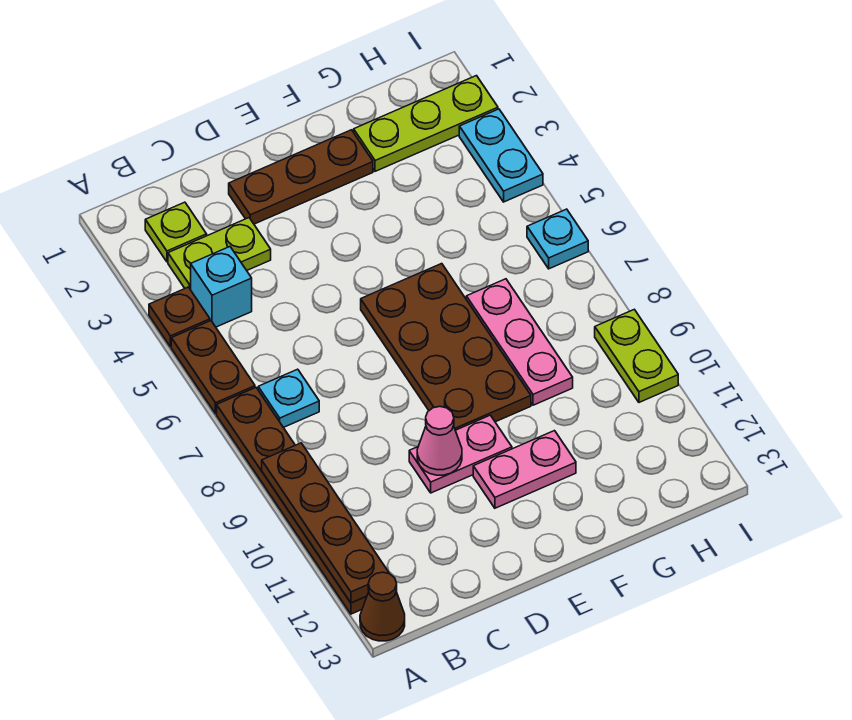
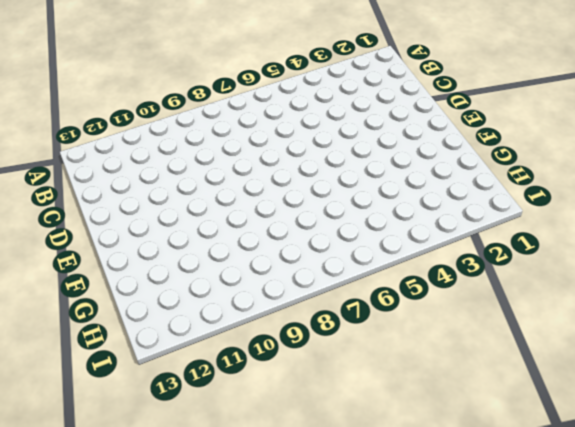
none -> brown plate A4 level 1
none -> brown plate A5:A6 level 1
none -> brown plate A7:A12 level 1

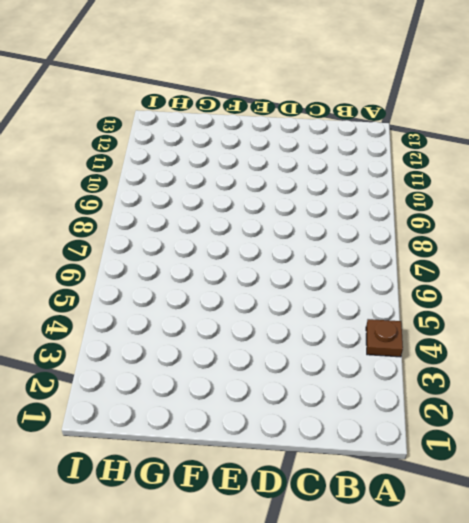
none -> brown plate A5:A6 level 1
none -> brown plate A7:A12 level 1
none -> brown cone A13 level 1

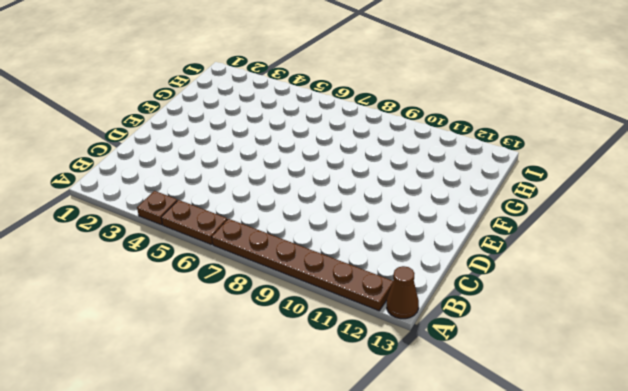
none -> lime plate B2 level 1
none -> lime plate B3:C3 level 1
none -> cyan brick B4 level 1

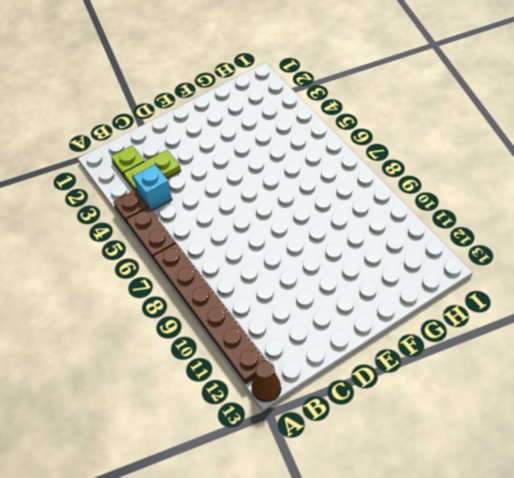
none -> cyan plate B7 level 1
none -> brown plate D2:F2 level 1
none -> pink plate D10:E10 level 1

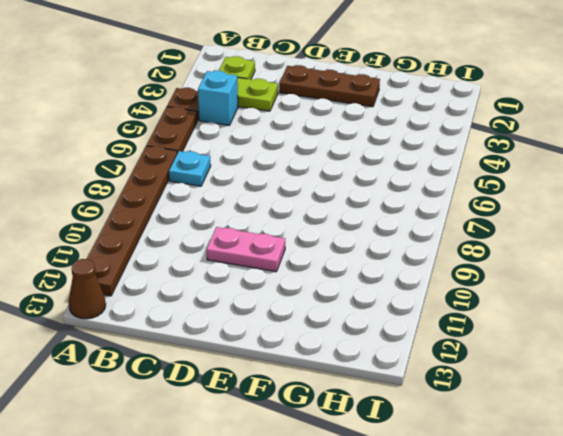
none -> brown plate E6:F9 level 1
none -> pink plate E11:F11 level 1
none -> lime plate G2:I2 level 1

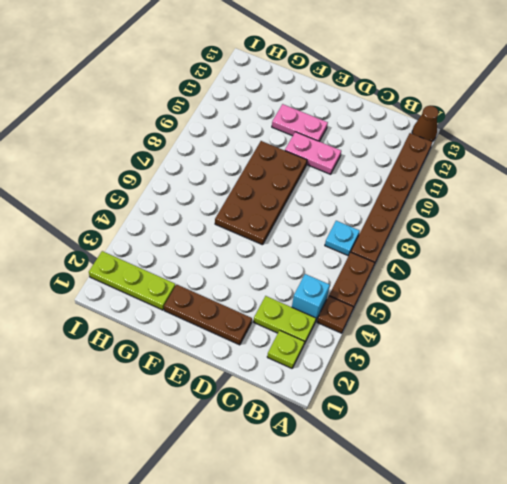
none -> pink plate G7:G9 level 1
none -> cyan plate I3:I4 level 1
none -> cyan plate I6 level 1

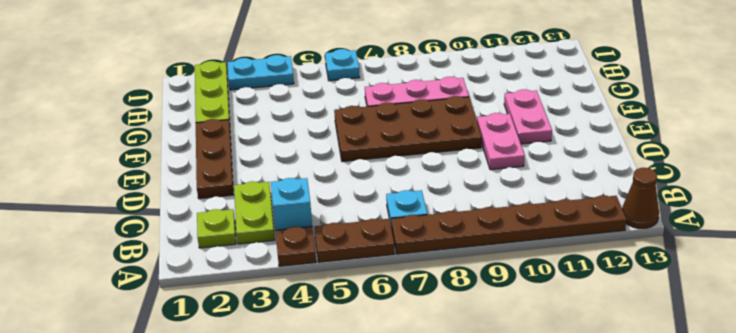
none -> lime plate I9:I10 level 1
none -> brown plate A9:A12 level 2
none -> pink cone D10 level 2

